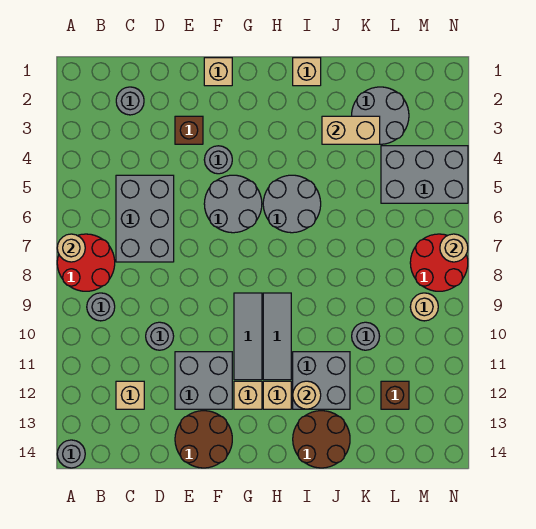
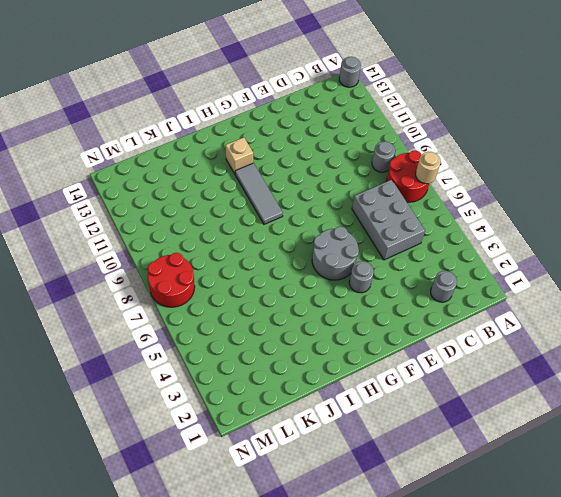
none -> tan brick C12 level 1
none -> grey round brick D10 level 1
none -> brown brick E3 level 1
none -> grey brick E11:F12 level 1

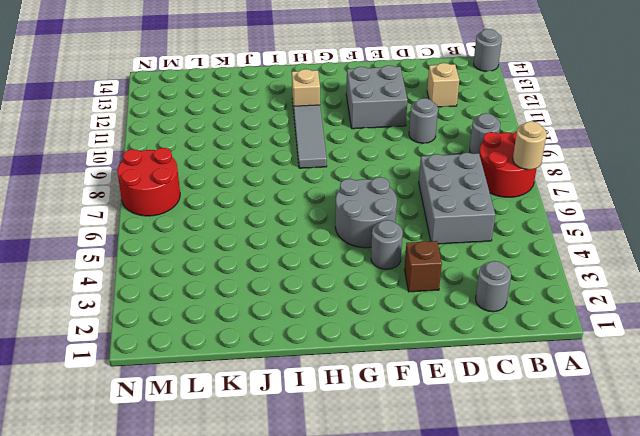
none -> brown round brick E13:F14 level 1
none -> tan brick F1 level 1
none -> grey tile G9:G11 level 1
none -> tan brick G12 level 1

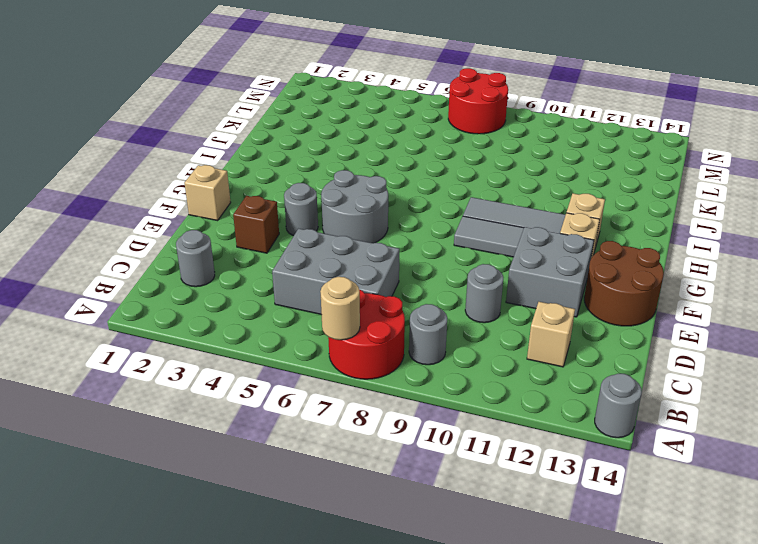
none -> grey round brick H5:I6 level 1
none -> tan brick I1 level 1
none -> grey brick I11:J12 level 1
none -> brown round brick I13:J14 level 1

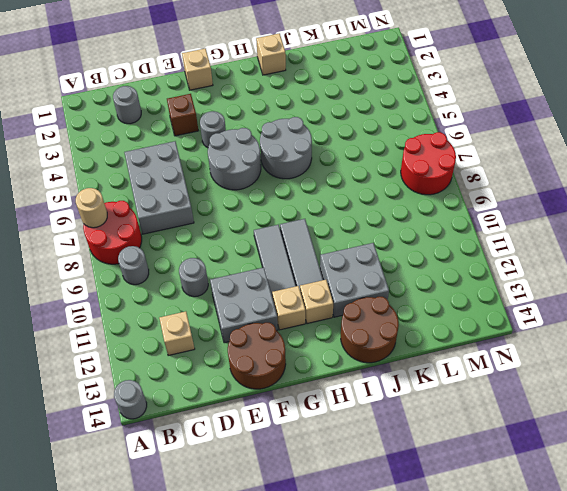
none -> grey round brick K2:L3 level 1
none -> grey round brick K10 level 1
none -> grey brick L4:N5 level 1
none -> brown brick L12 level 1

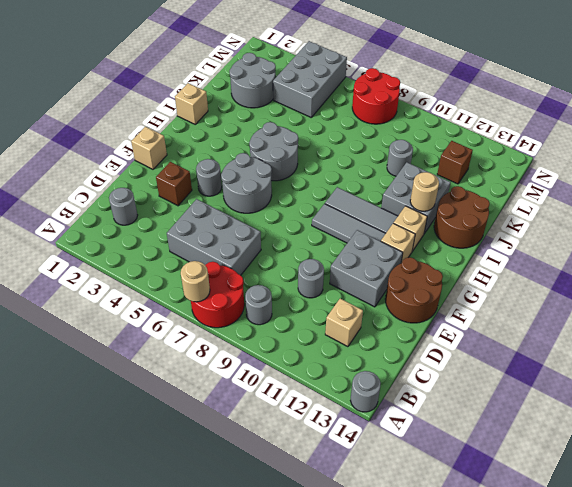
none -> tan round brick M9 level 1
none -> tan brick J3:K3 level 2
none -> tan round brick N7 level 2

